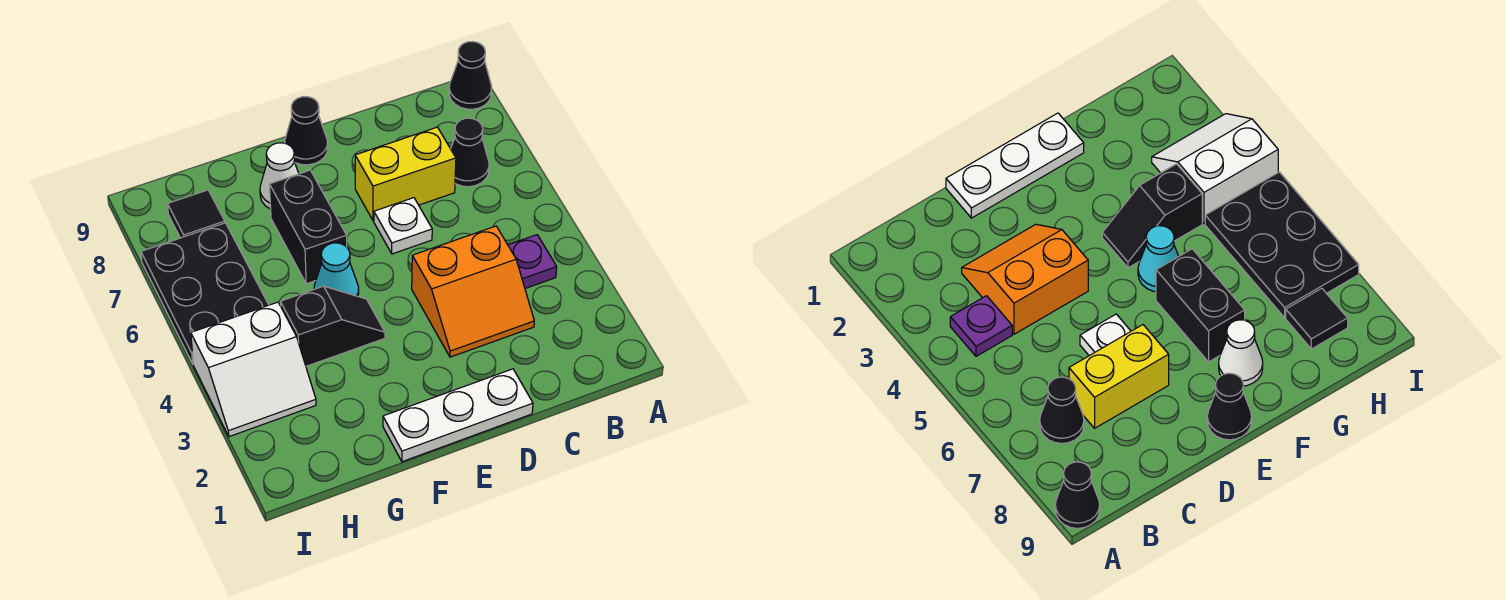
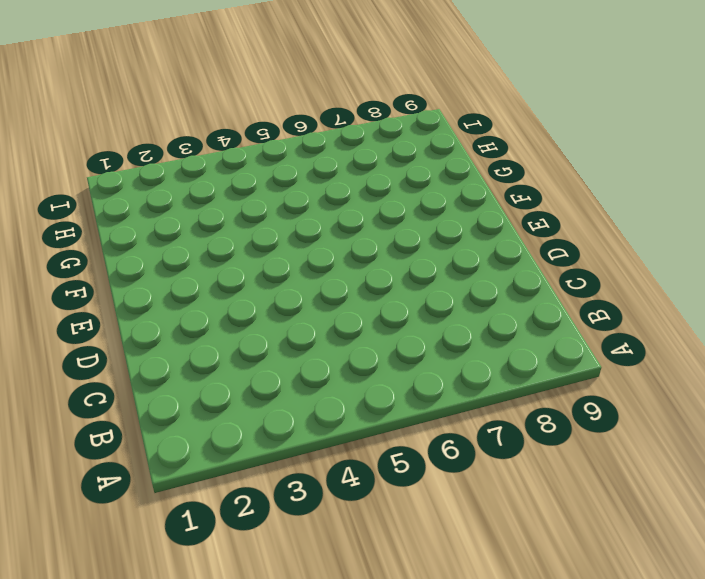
none -> black cone A9 level 1
none -> purple plate B4 level 1
none -> black cone B7 level 1

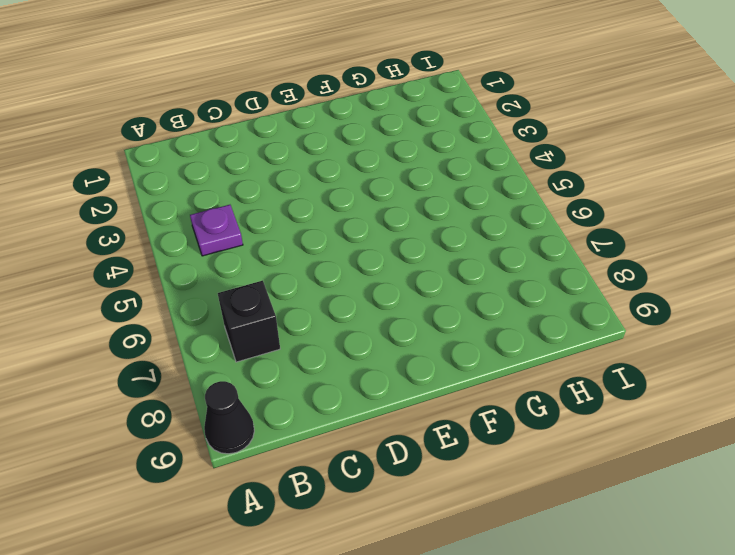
black brick B7 level 1 -> black cone B7 level 1
none -> orange slope C3:D4 level 1 top 4
none -> yellow brick C7:D7 level 1
none -> white plate D1:F1 level 1

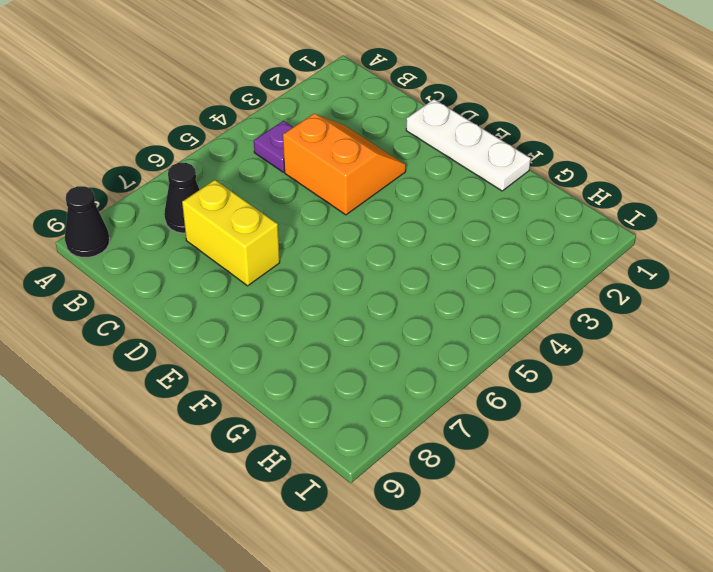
none -> white plate D6 level 1
none -> black cone E9 level 1
none -> black slope F4:G4 level 1 top G

